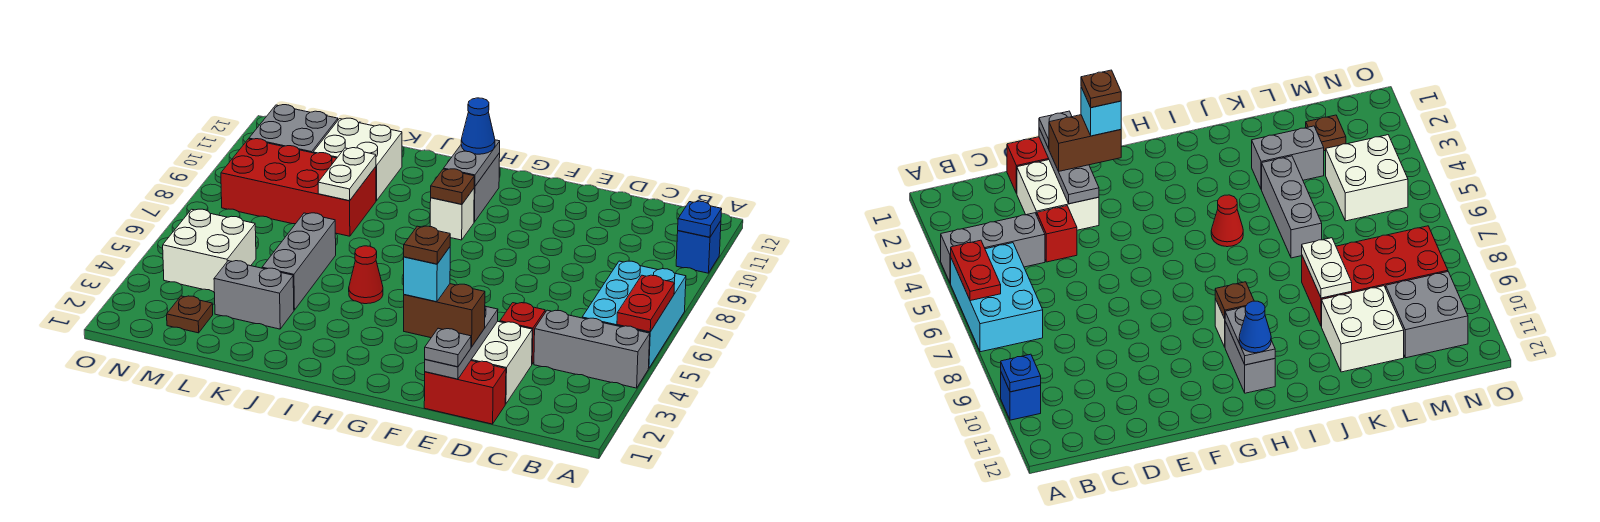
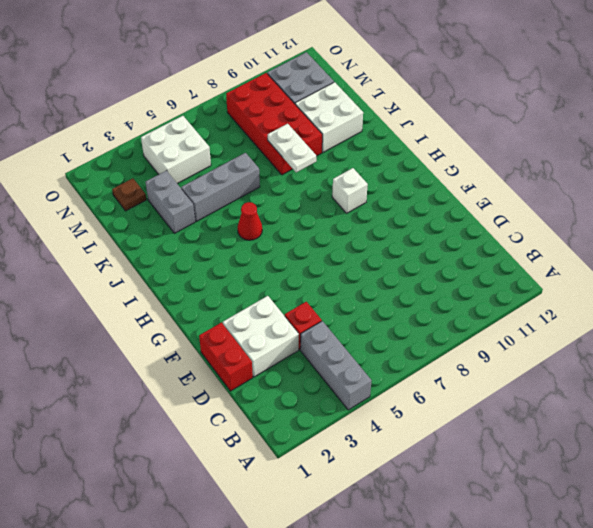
white plate J8:K8 level 2 -> white plate K8:K9 level 2
none -> cyan brick A5:B7 level 1
none -> blue brick A10 level 1
none -> grey brick H10:H11 level 1

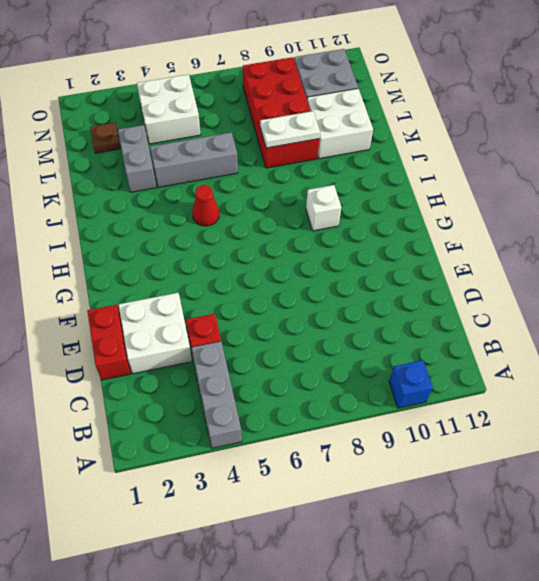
none -> cyan brick A5:B7 level 1
none -> grey brick H10:H11 level 1
none -> red plate A5:A6 level 2

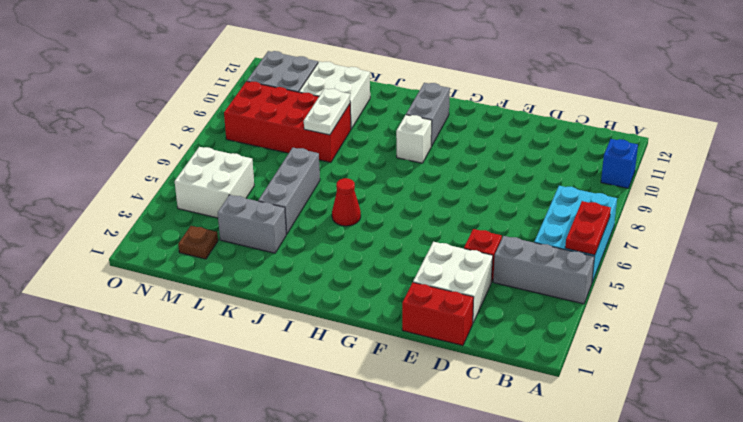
none -> blue plate A10 level 2
none -> grey plate E1:E3 level 2
none -> brown plate H9 level 2

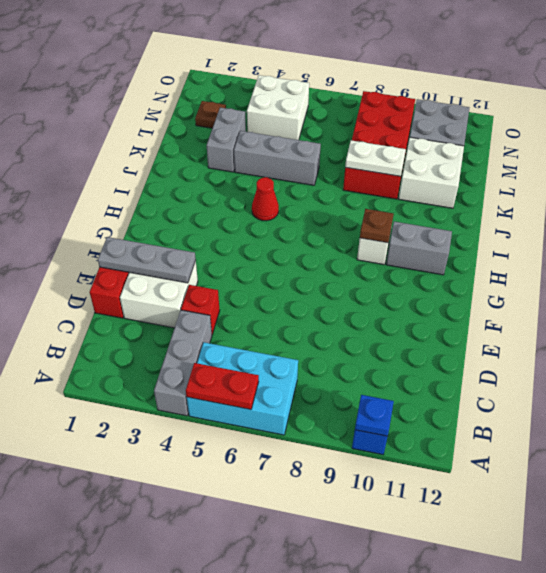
none -> grey plate H10:H11 level 2
none -> grey plate E1 level 3
none -> brown brick E2:F2 level 3

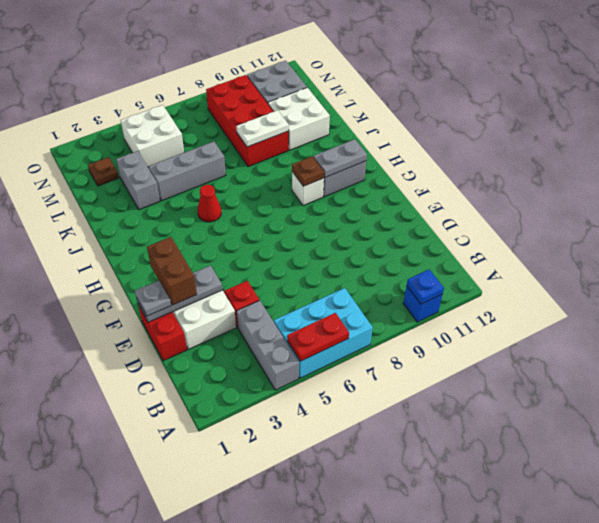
none -> blue cone H11 level 3
none -> cyan brick F2 level 4
none -> brown plate F2 level 5

